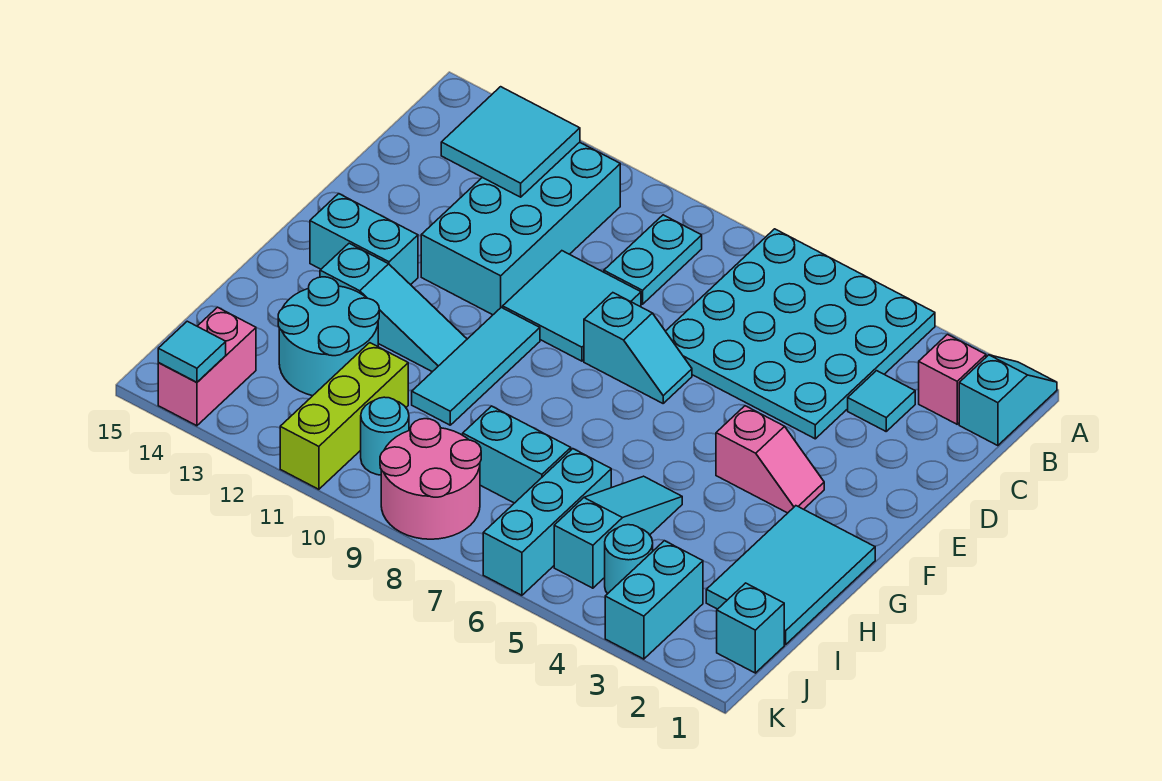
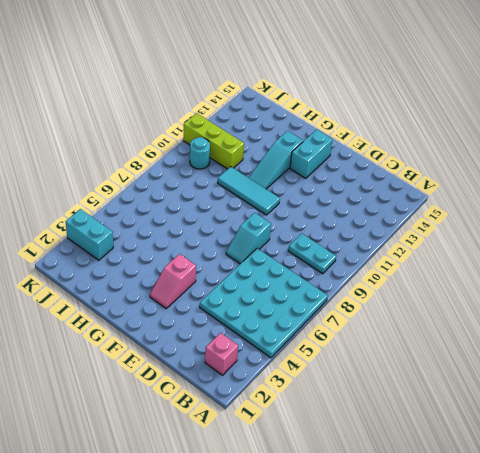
none -> cyan slope A1:B1 level 1 top B
none -> cyan brick B11:E12 level 1
none -> cyan tile C3 level 1

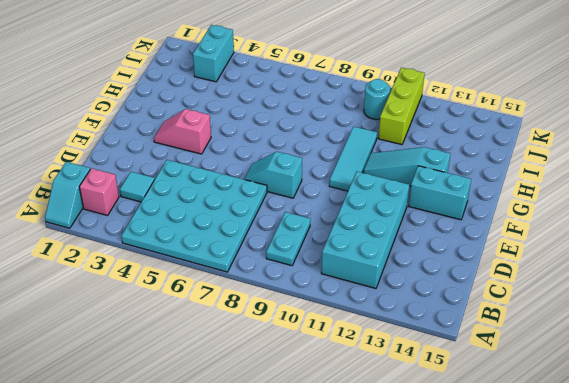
none -> cyan tile D9:E10 level 1
none -> cyan tile G1:I2 level 1
none -> cyan slope H5:J5 level 1 top J

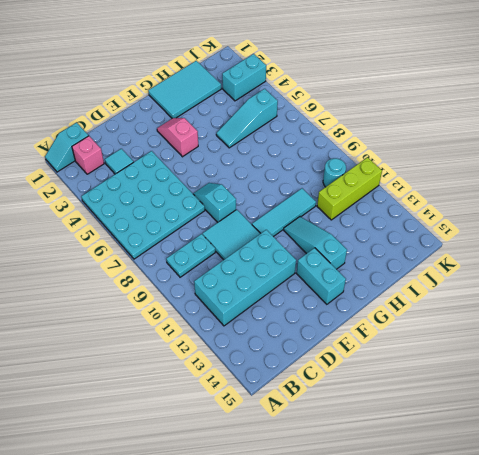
none -> cyan round brick H12:I13 level 1
none -> cyan brick I6:K6 level 1
none -> cyan brick I7:I8 level 1

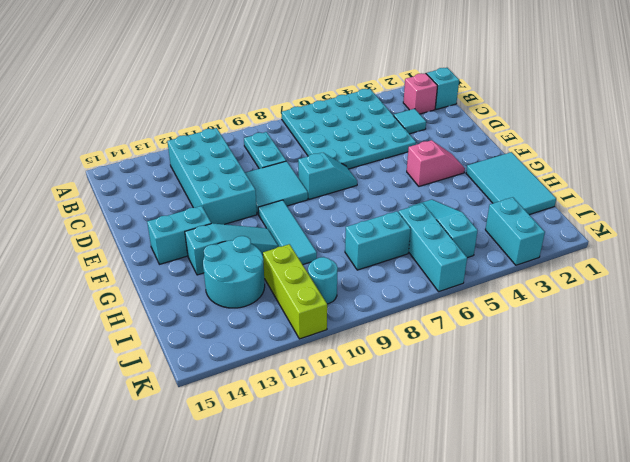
none -> cyan brick J1 level 1
none -> cyan round brick J4 level 1
none -> pink round brick J8:K9 level 1

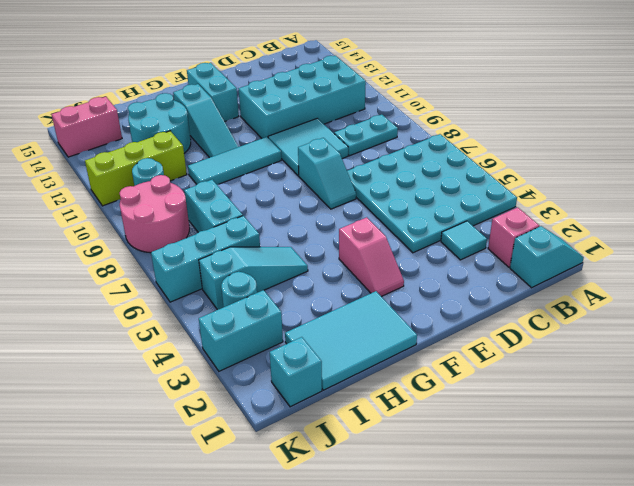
none -> cyan tile B12:C13 level 2
none -> cyan tile K14 level 2

